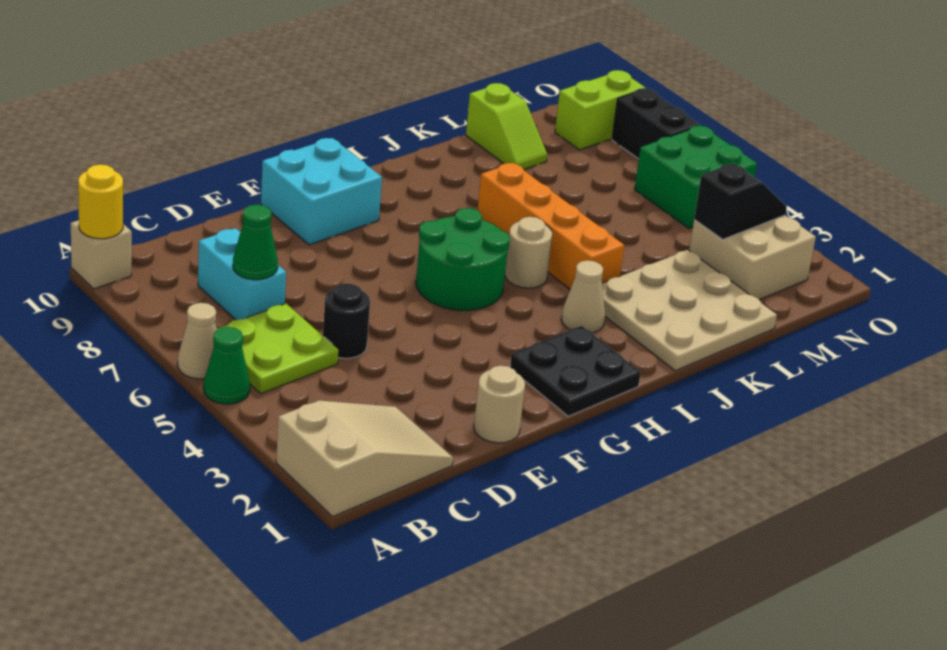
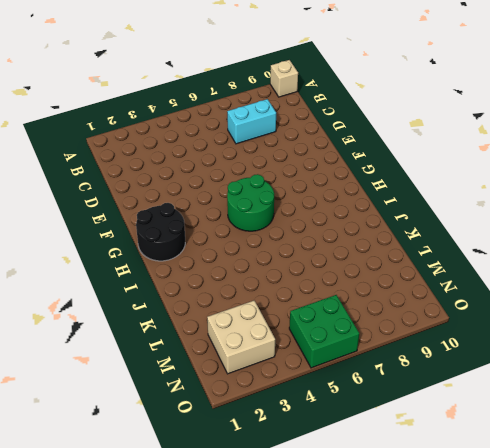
black round brick G1:H2 level 1 -> black plate G1:H2 level 1
none -> tan slope A1:C2 level 1 top A
none -> green cone A5 level 1
none -> tan cone A6 level 1

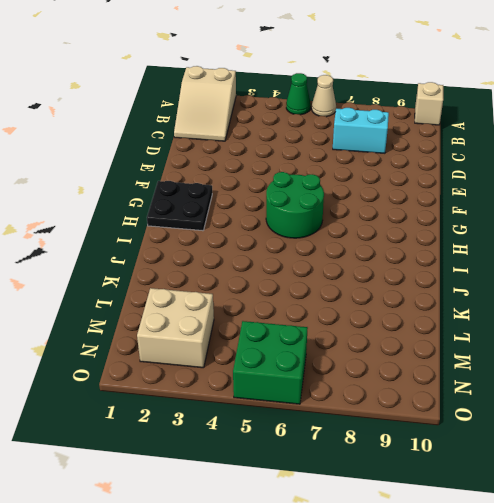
none -> lime plate B5:C6 level 1
none -> black round brick D5 level 1
none -> tan round brick E1 level 1

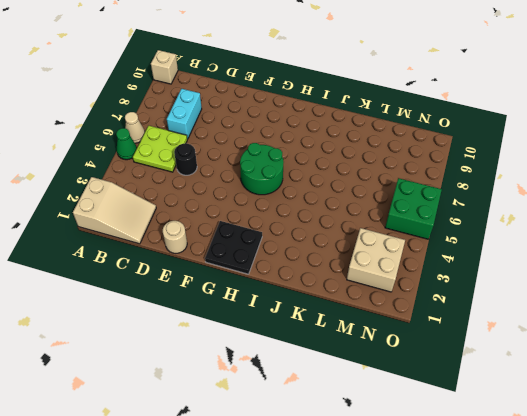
none -> cyan brick F9:G10 level 1
none -> tan cone I3 level 1
none -> tan round brick I5 level 1

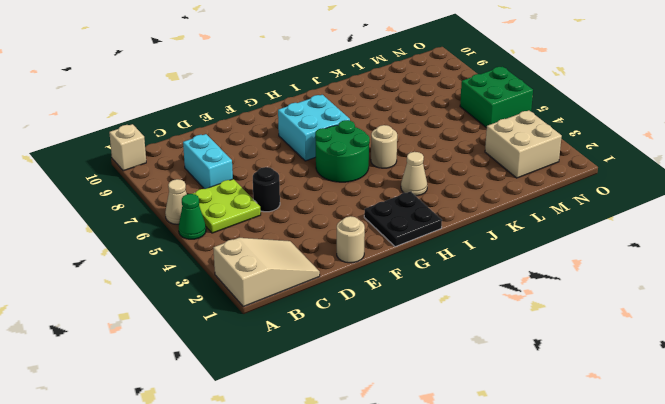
cyan brick G7:H8 level 1 -> cyan brick F9:G10 level 1
none -> tan plate J1:L3 level 1
none -> orange brick J4:J7 level 1
none -> lime slope L9:L10 level 1 top 10

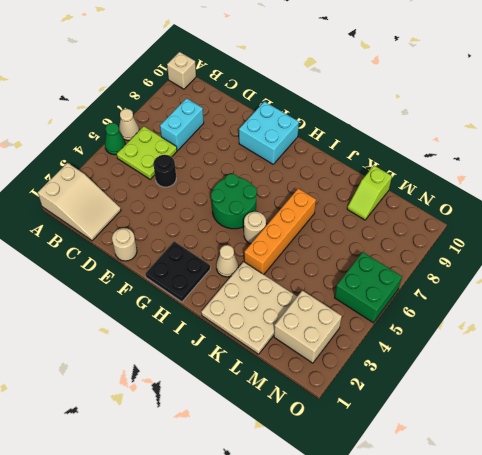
none -> lime brick N9:O9 level 1
none -> black brick O7:O8 level 1
none -> yellow round brick A10 level 2

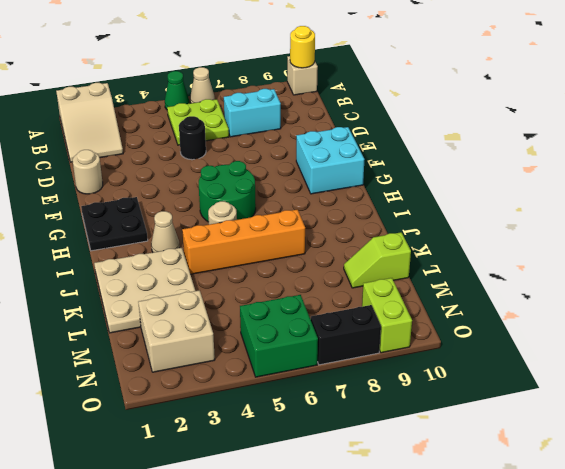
none -> green cone C7 level 2
none -> black slope M3:N3 level 2 top M

